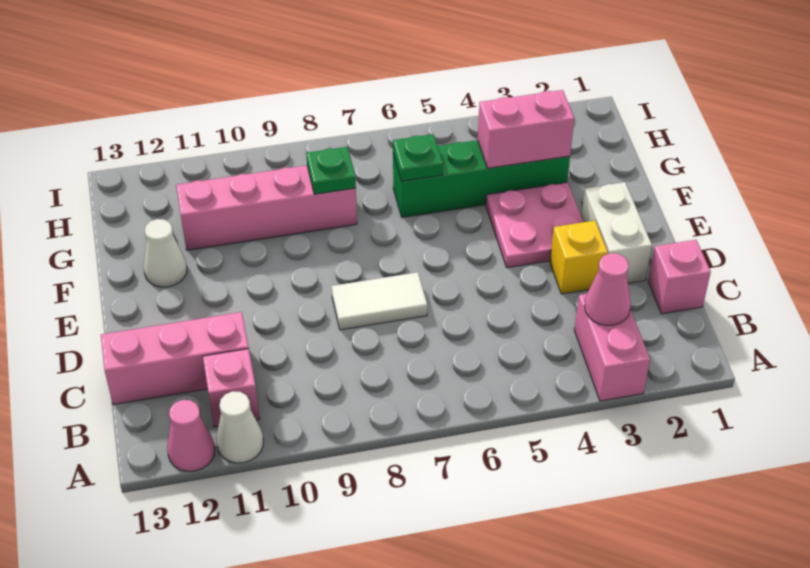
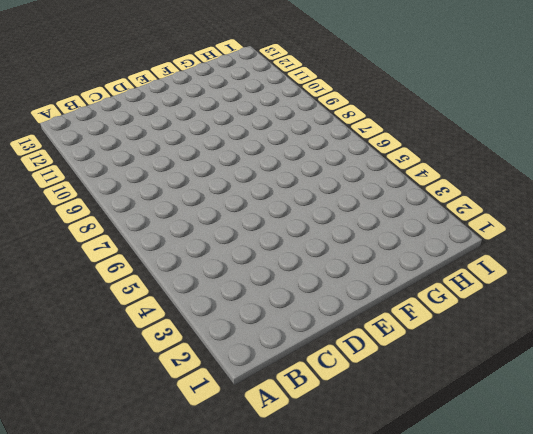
none -> pink brick A3:B3 level 1
none -> white cone A11 level 1
none -> pink cone A12 level 1

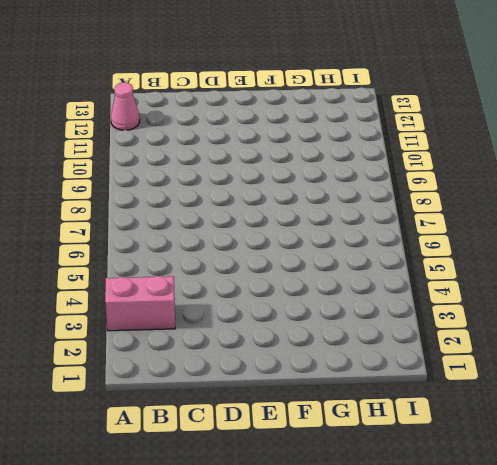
none -> white cone A11 level 1
none -> pink brick B11 level 1
none -> pink brick C1 level 1

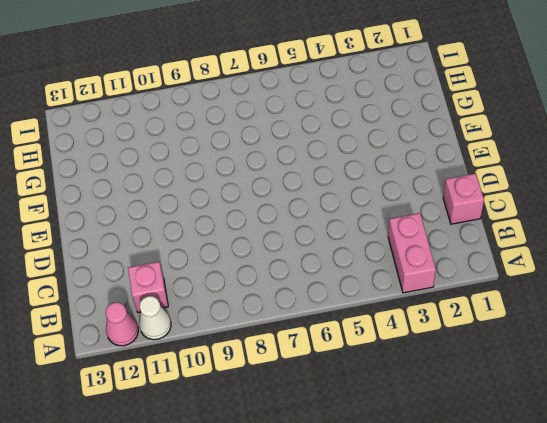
none -> pink brick C11:C13 level 1
none -> white brick D2:E2 level 1
none -> yellow brick D3 level 1

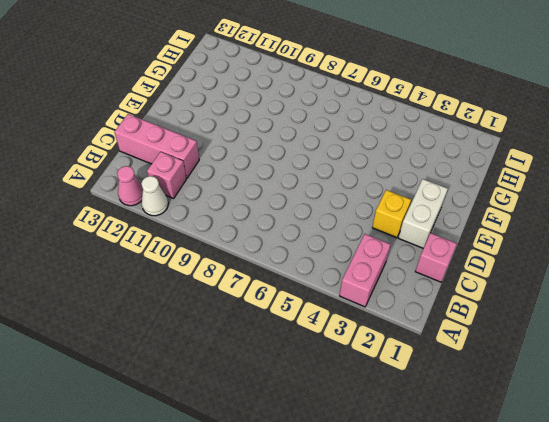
none -> white tile D7:D8 level 1
none -> pink plate E3:F4 level 1
none -> white cone F12 level 1

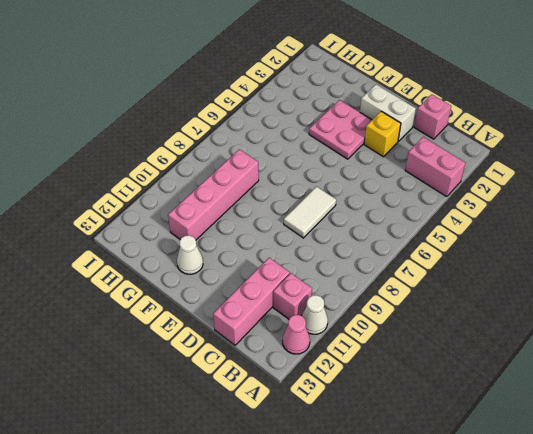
none -> green brick G3:G6 level 1
none -> pink cone B3 level 2
none -> pink brick G3:G4 level 2

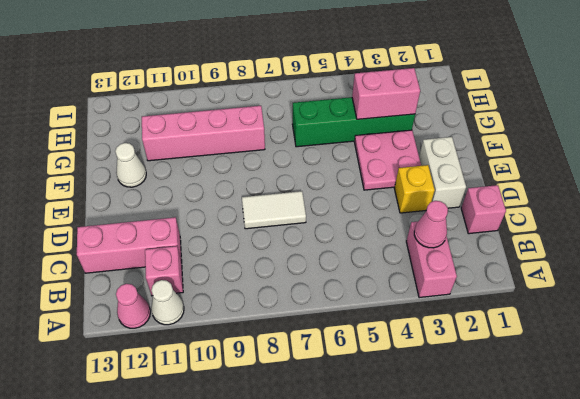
none -> green plate G6 level 2
none -> green plate G8 level 2

